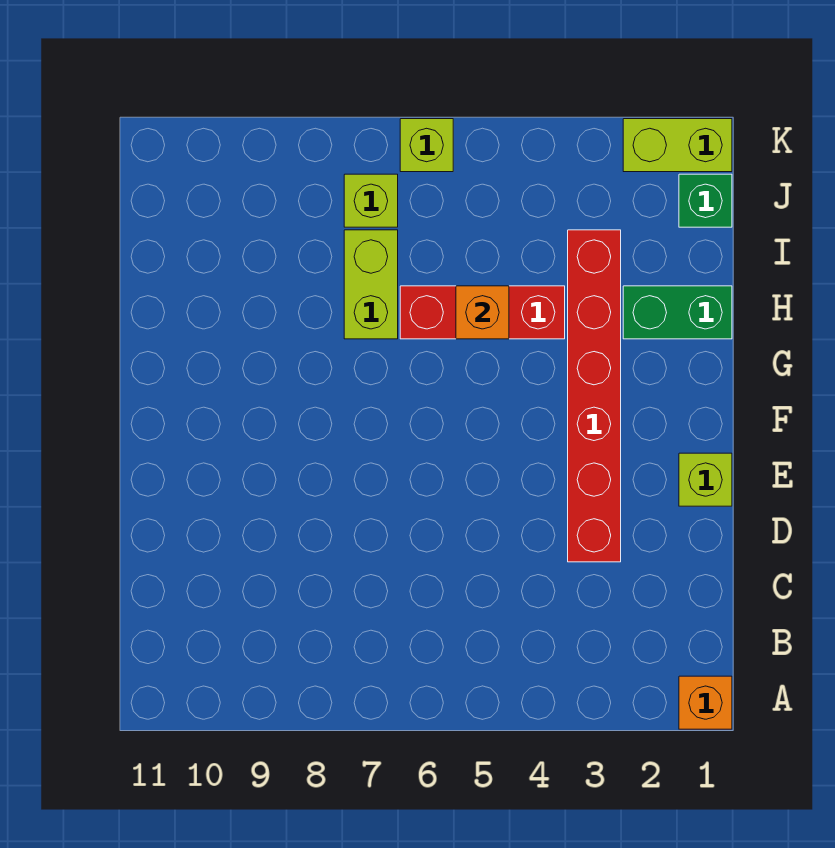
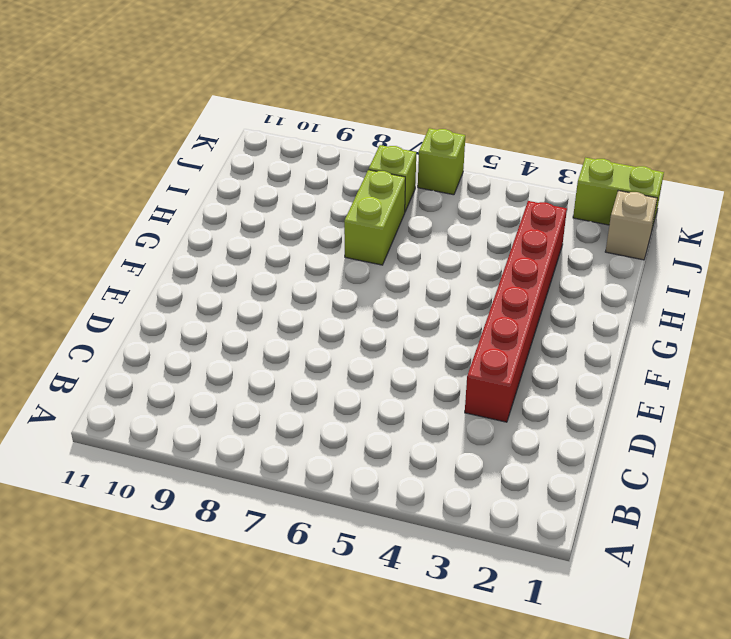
tan brick J1 level 1 -> green brick J1 level 1
none -> orange brick A1 level 1
none -> lime brick E1 level 1

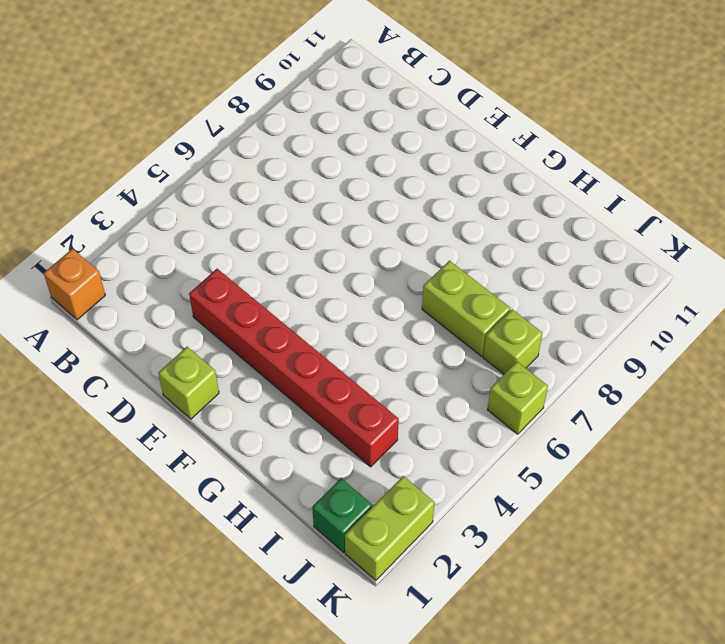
none -> green brick H1:H2 level 1
none -> red brick H4:H6 level 1

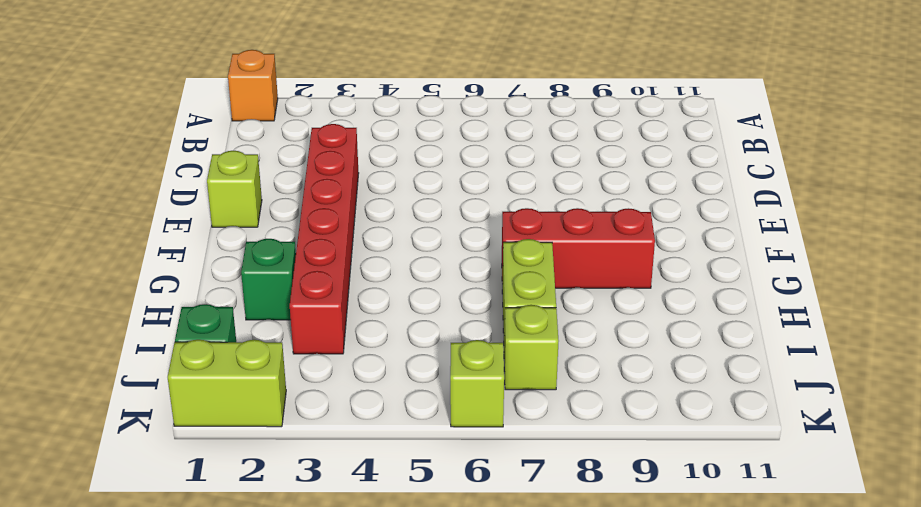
red brick G7:G9 level 1 -> red brick H4:H6 level 1
green brick H2 level 1 -> green brick H1:H2 level 1
none -> orange brick H5 level 2

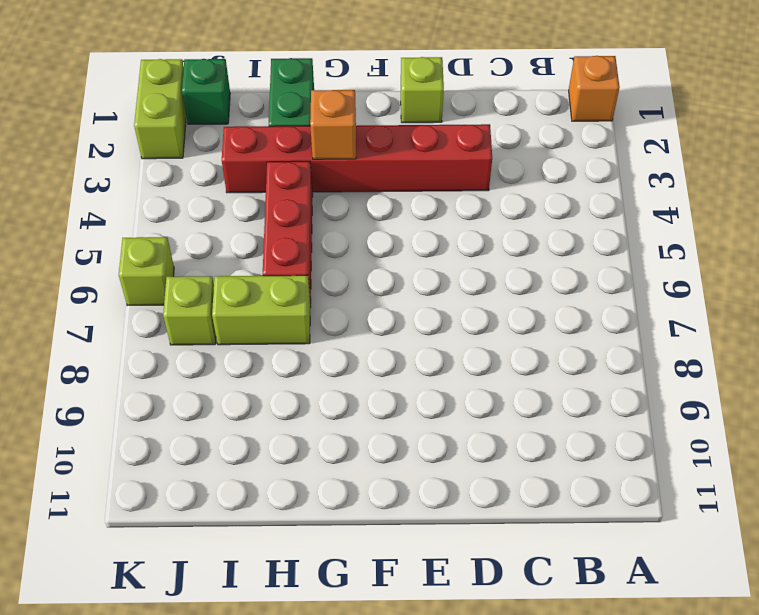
orange brick G3 level 2 -> orange brick H5 level 2

